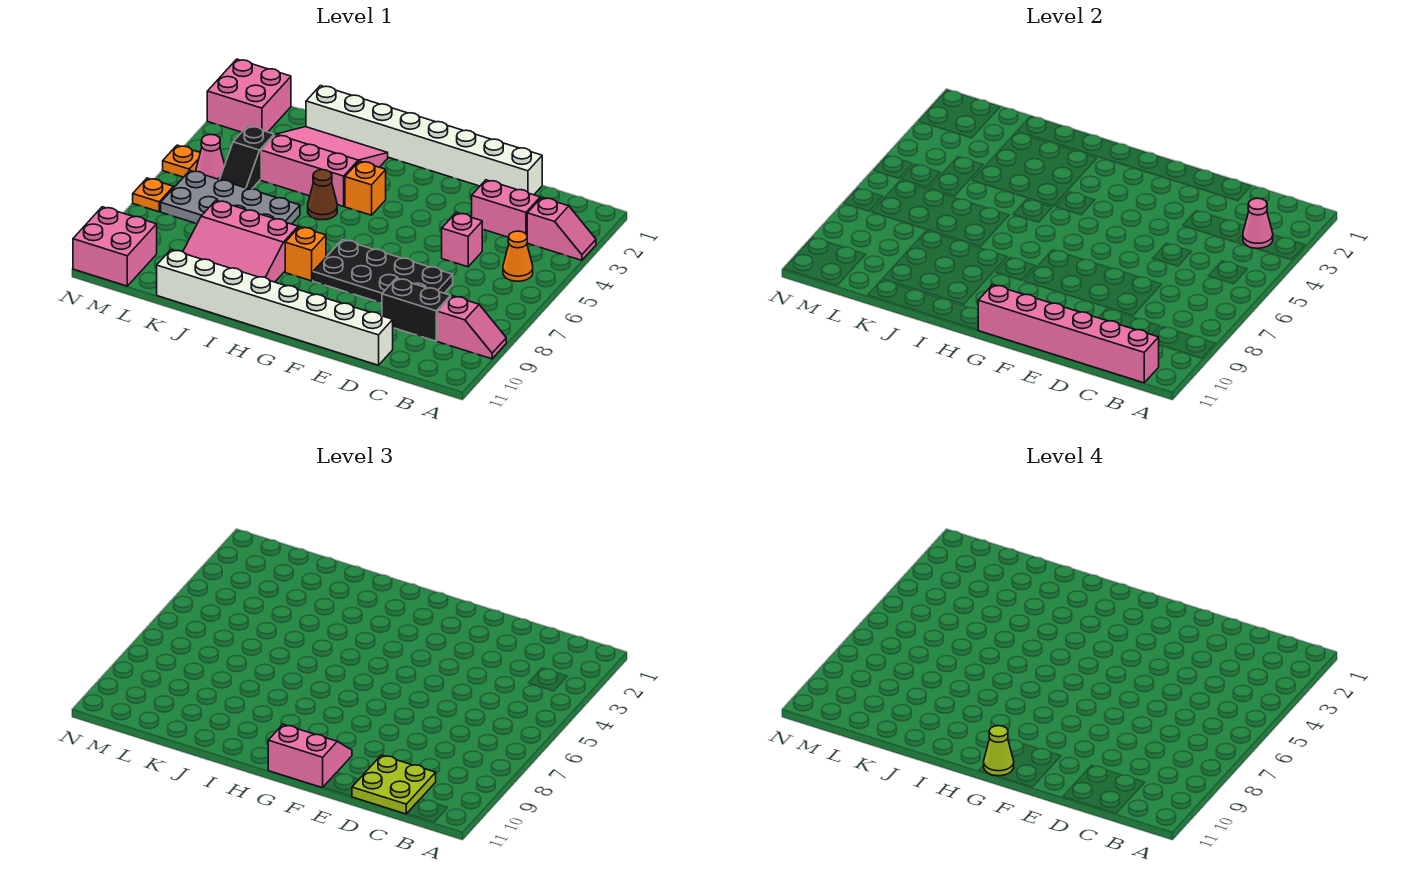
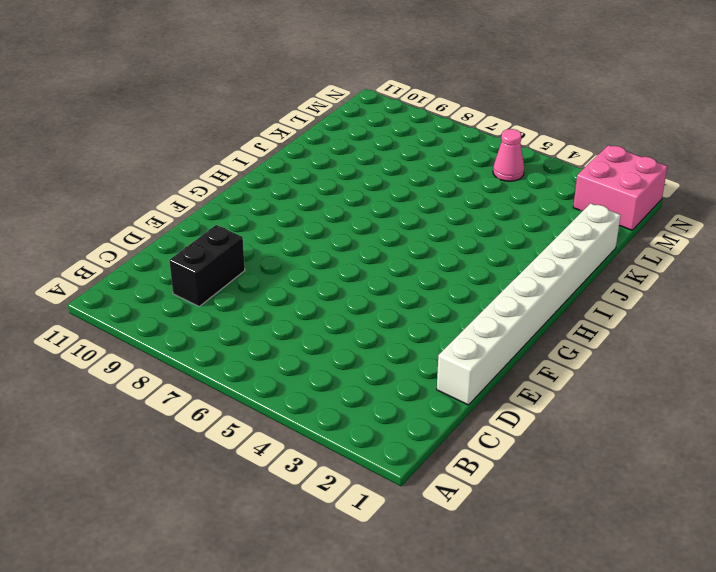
none -> pink slope A3:B3 level 1 top B
none -> pink slope A9:B9 level 1 top B
none -> orange cone B5 level 1

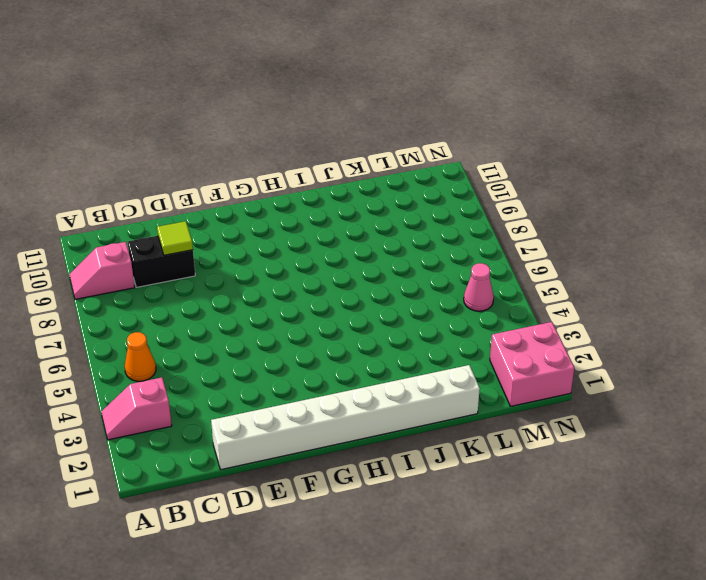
lime tile D9 level 2 -> none
none -> pink brick C3:D3 level 1
none -> pink brick D5 level 1
none -> black plate D7:G8 level 1

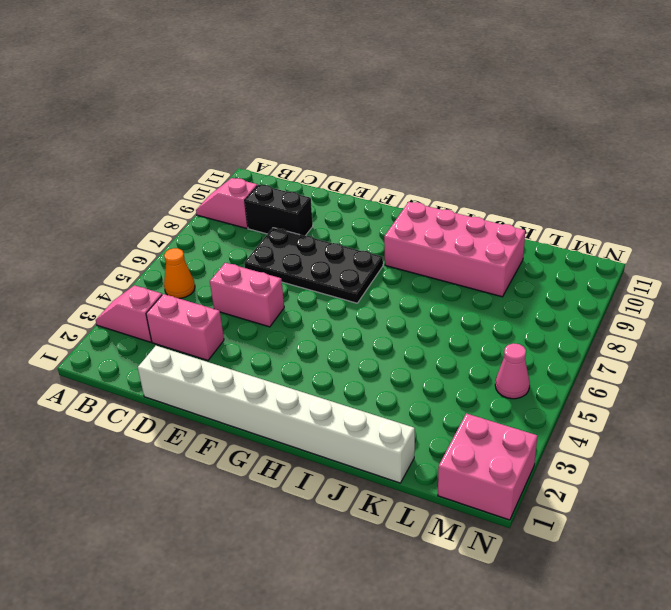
pink brick D5:E5 level 1 -> pink brick D5 level 1
pink brick H9:K10 level 1 -> pink slope I8:K10 level 1 top 8
none -> white brick D11:K11 level 1
none -> orange brick H4 level 1
none -> orange brick H8 level 1

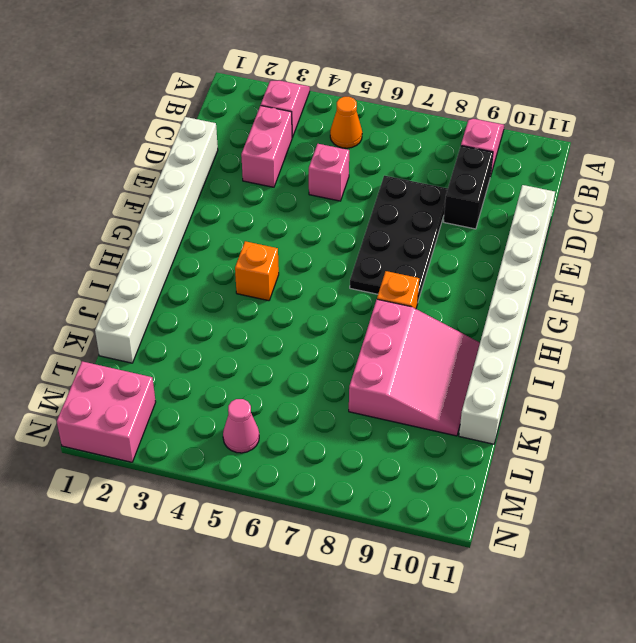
none -> pink slope I2:K4 level 1 top 4
none -> brown cone I5 level 1
none -> grey plate J6:M7 level 1

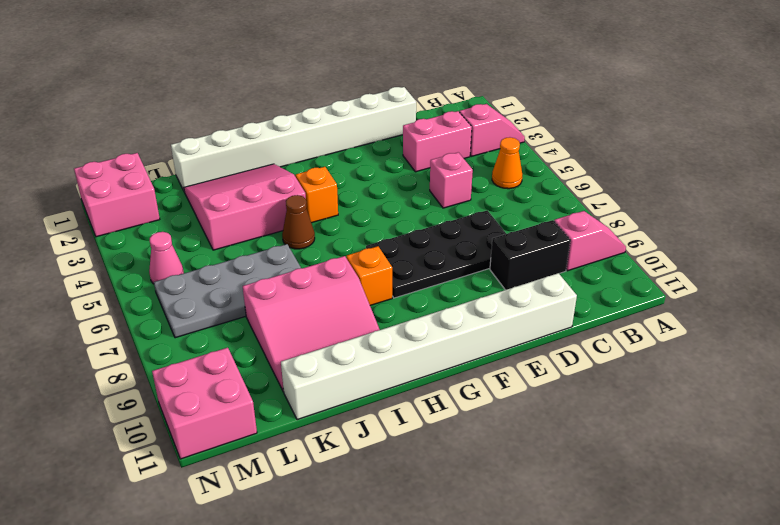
none -> black slope L4:L5 level 1 top 4
none -> orange plate N5 level 1
none -> orange plate N7 level 1

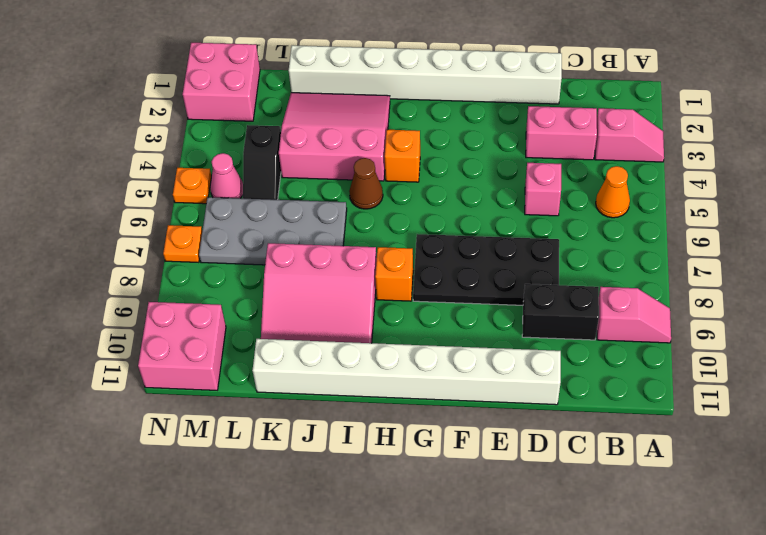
none -> pink cone B3 level 2
none -> pink brick B11:G11 level 2
none -> lime plate C10:D11 level 3

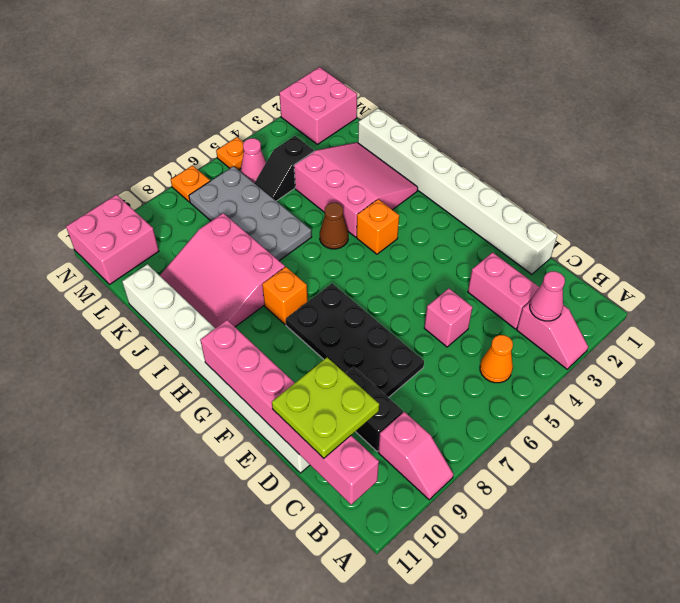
none -> pink slope F10:G11 level 3 top 11
none -> lime cone G11 level 4

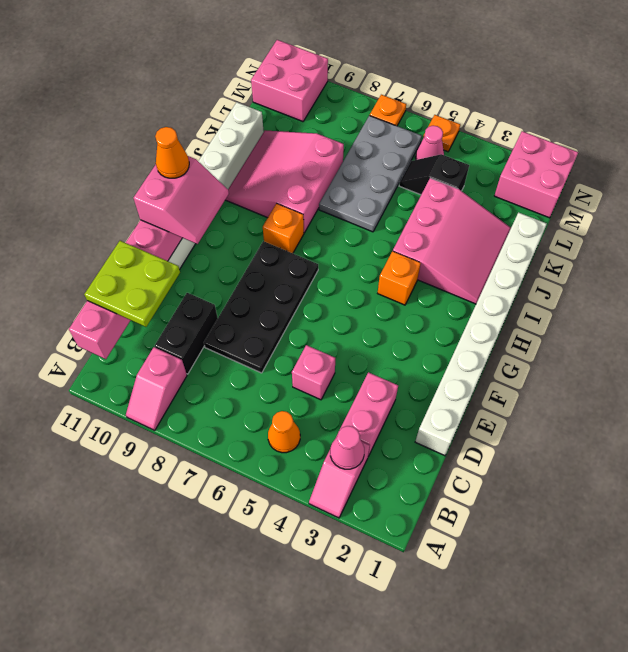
orange cone G11 level 4 -> lime cone G11 level 4
none -> brown cone I5 level 1

